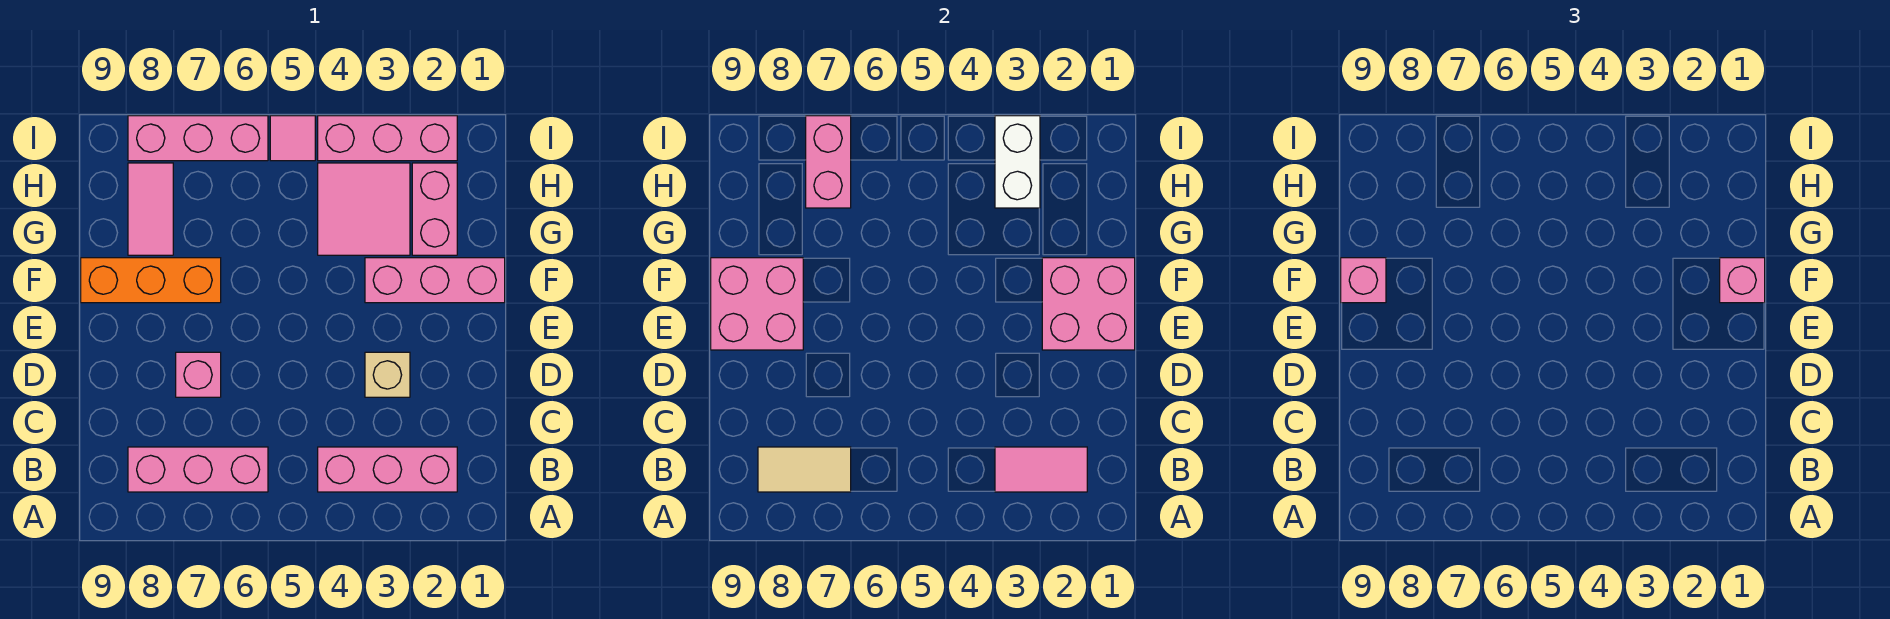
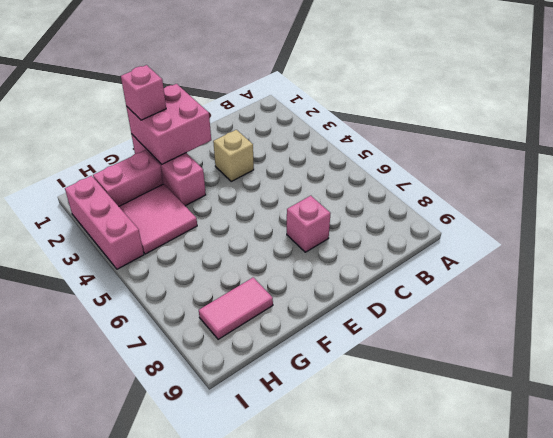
none -> pink brick B2:B4 level 1
none -> pink brick B6:B8 level 1
none -> orange brick F7:F9 level 1

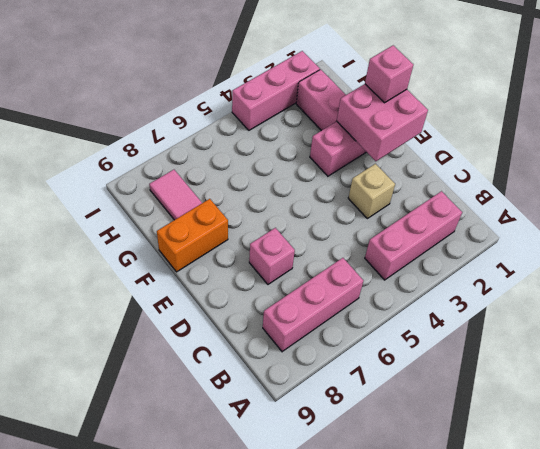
orange brick F8:F9 level 1 -> orange brick F7:F9 level 1
none -> pink tile G3:H4 level 1
none -> pink tile I5 level 1
none -> pink brick I6:I8 level 1

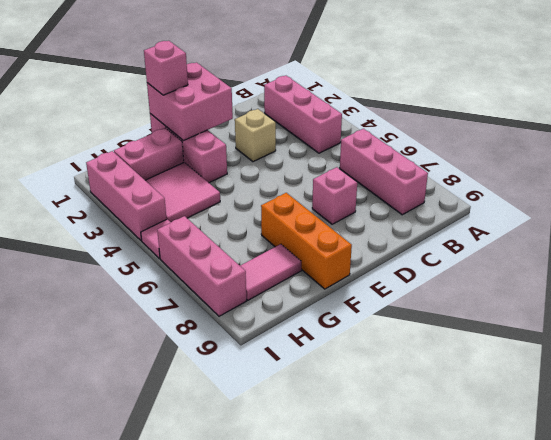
none -> pink tile B2:B3 level 2
none -> tan tile B7:B8 level 2
none -> pink brick E8:F9 level 2

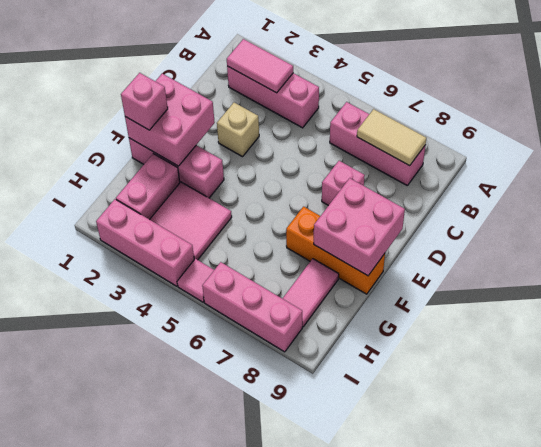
none -> white brick H3:I3 level 2
none -> pink brick H7:I7 level 2
none -> pink brick F9 level 3

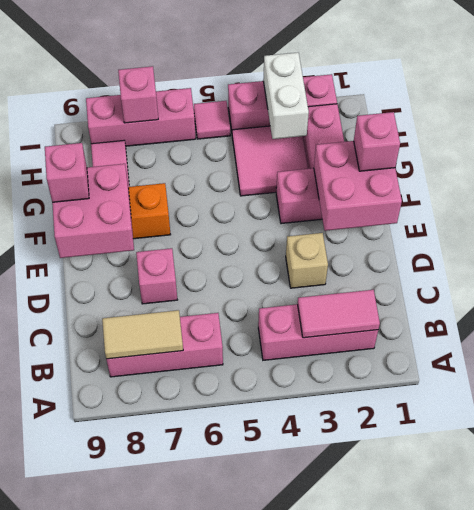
pink brick I7 level 2 -> pink brick H7:I7 level 2

